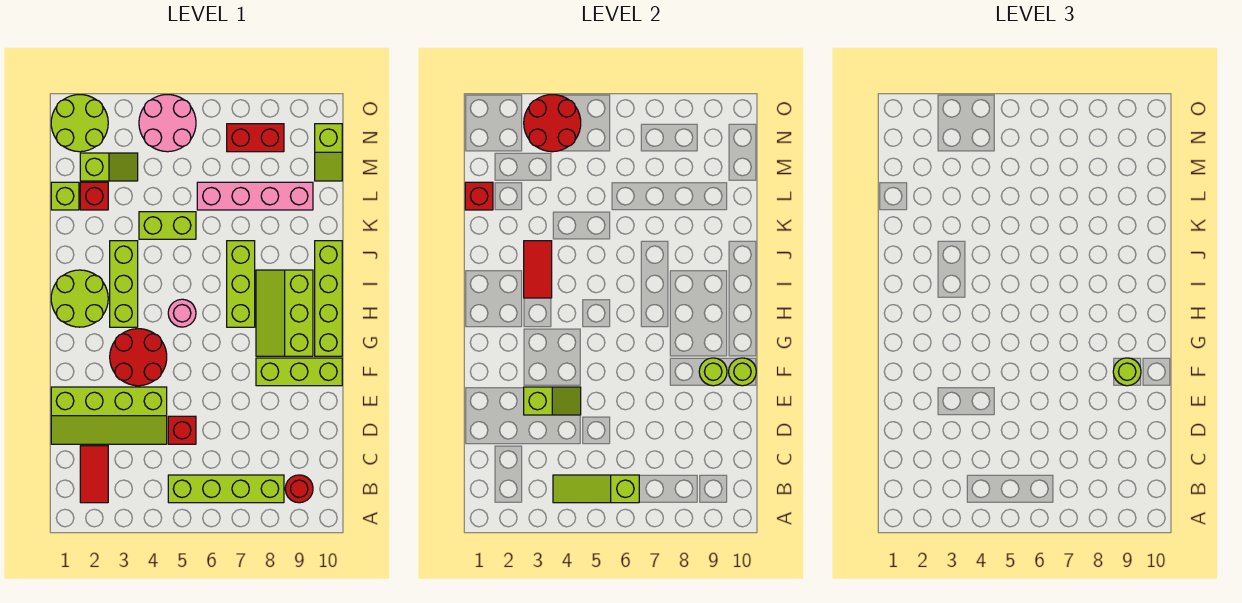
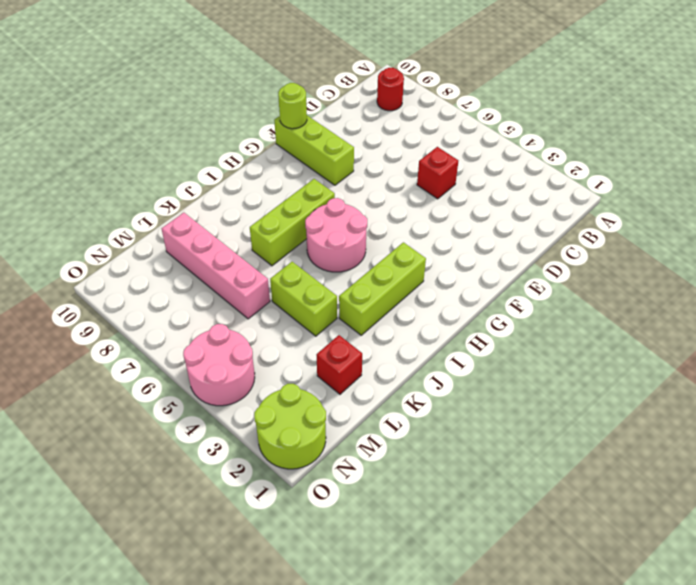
pink round brick H5:I6 level 1 -> pink round brick H5 level 1
none -> red tile B2:C2 level 1
none -> lime brick B5:B8 level 1
none -> lime slope D1:E4 level 1 top E
none -> red round brick F3:G4 level 1

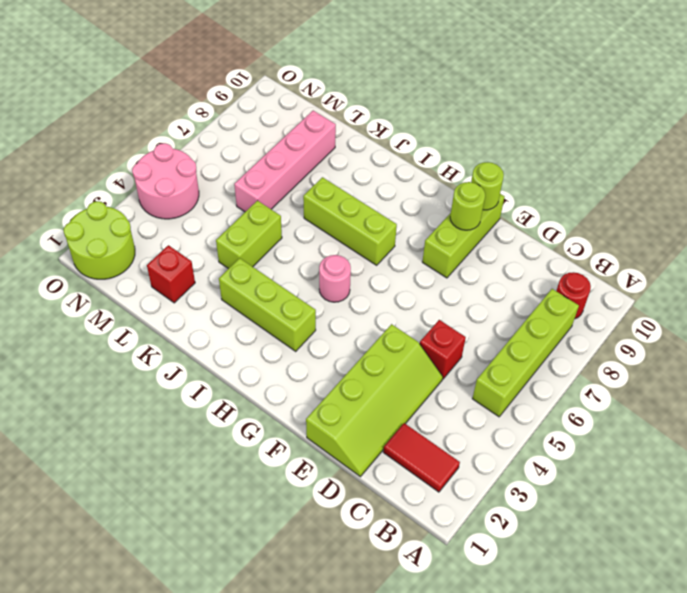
none -> red round brick F3:G4 level 1
none -> lime slope G8:I9 level 1 top 9
none -> lime brick G10:J10 level 1
none -> lime round brick H1:I2 level 1

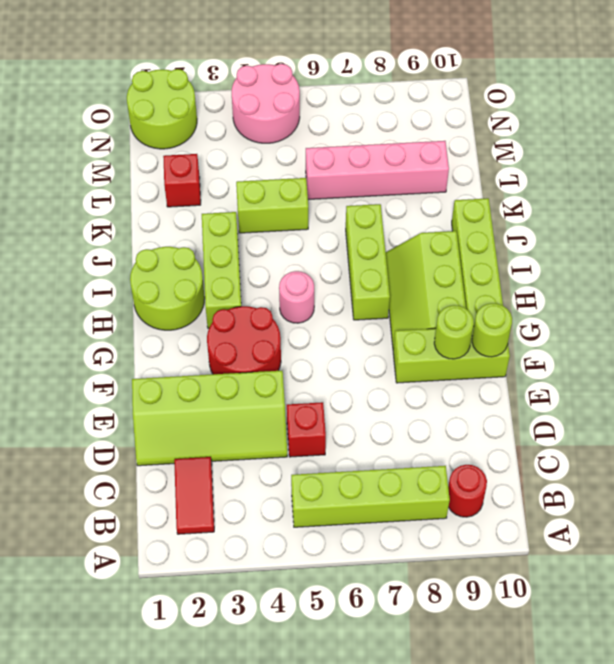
none -> lime brick L1 level 1
none -> lime slope M2:M3 level 1 top 2
none -> lime slope M10:N10 level 1 top N
none -> red brick N7:N8 level 1

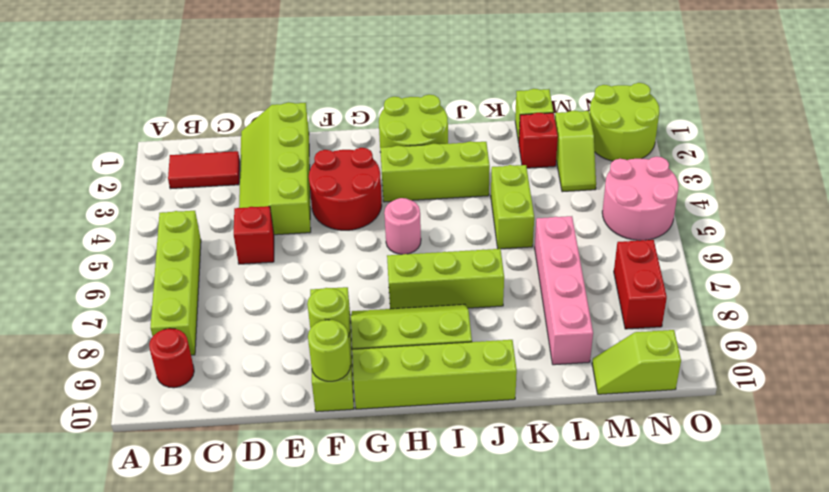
none -> lime slope B4:B6 level 2 top 6
none -> lime slope E3:E4 level 2 top 3
none -> red tile I3:J3 level 2
none -> red brick L1 level 2

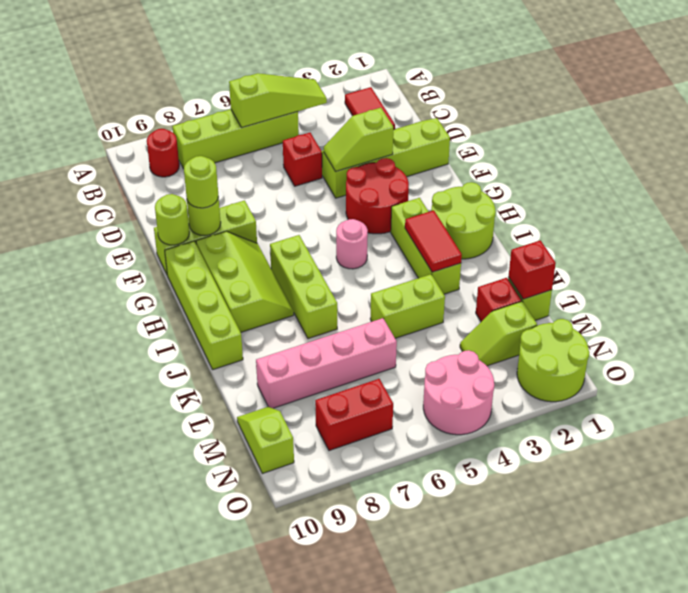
none -> red round brick N3:O4 level 2

